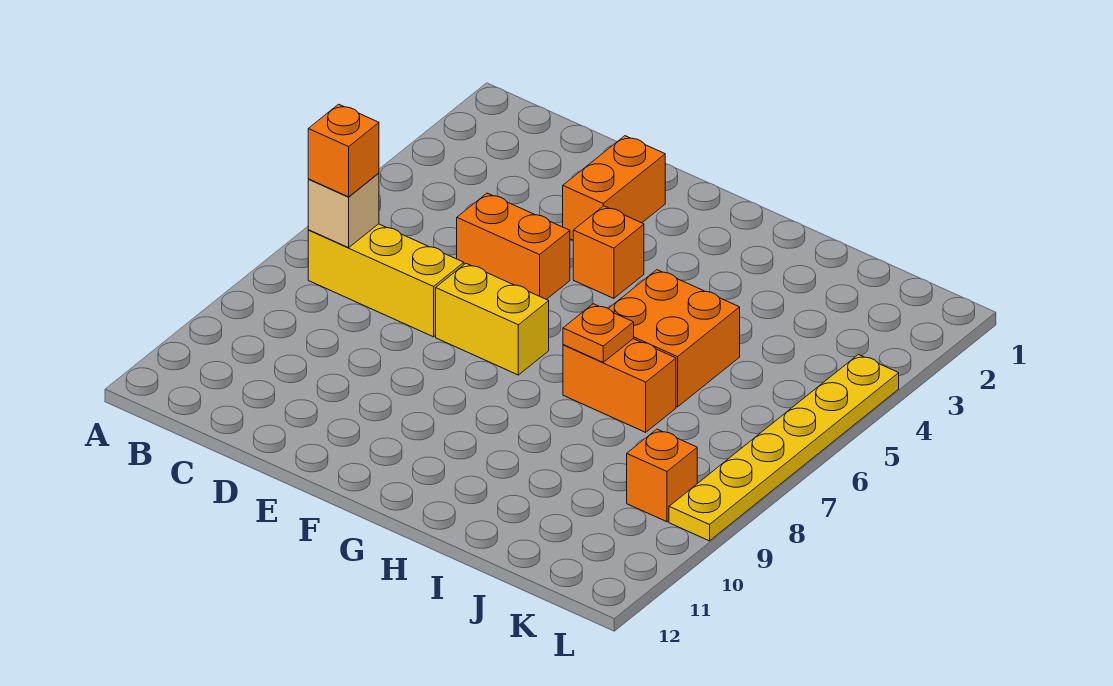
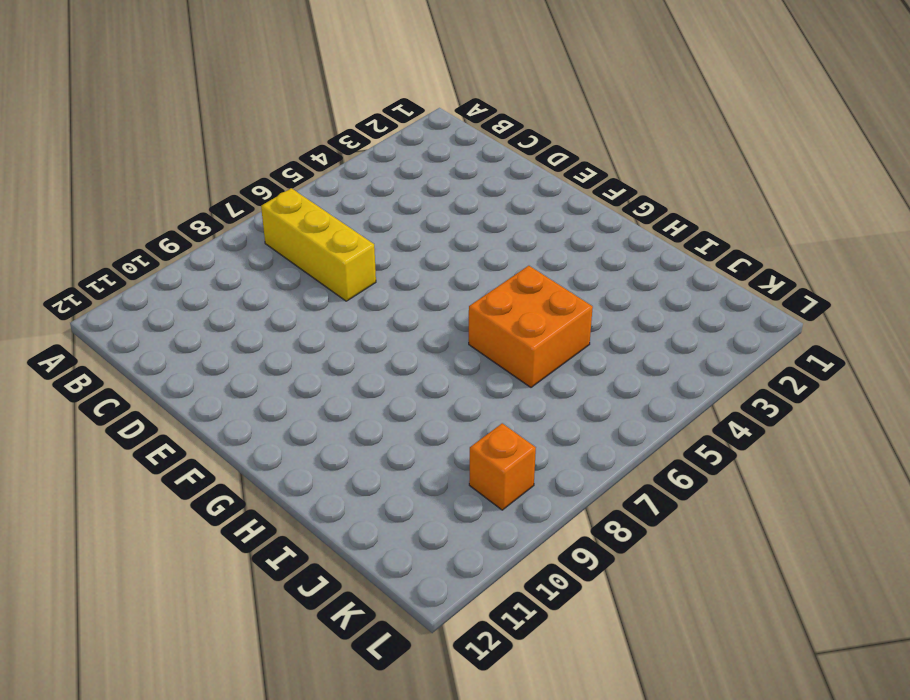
none -> orange brick D5:E5 level 1
none -> orange brick E2:E3 level 1
none -> yellow brick E7:F7 level 1

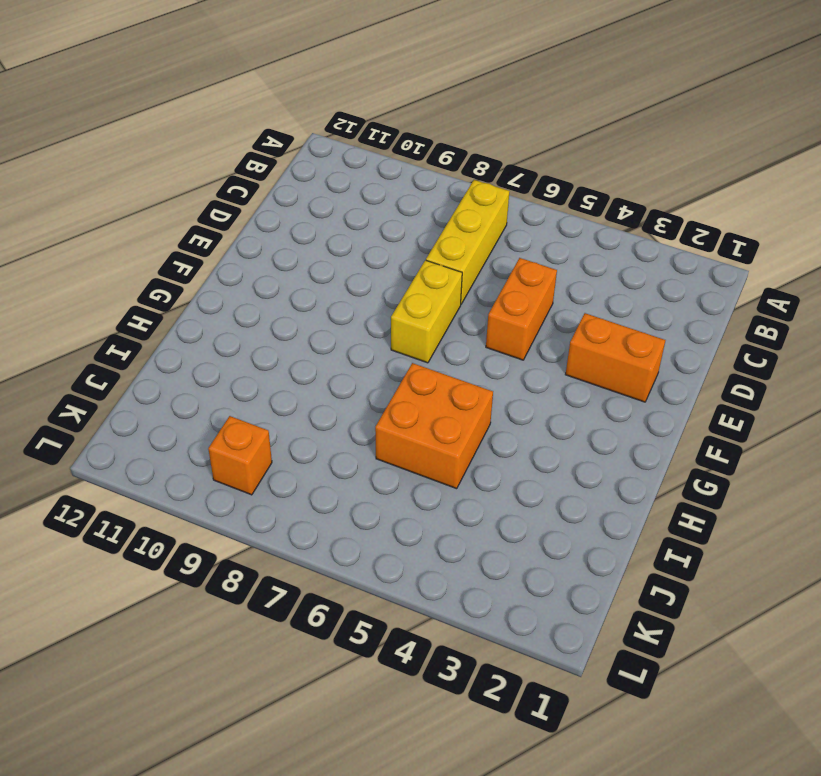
none -> orange brick F4 level 1
none -> orange brick H7:I7 level 1
none -> yellow plate L4:L9 level 1

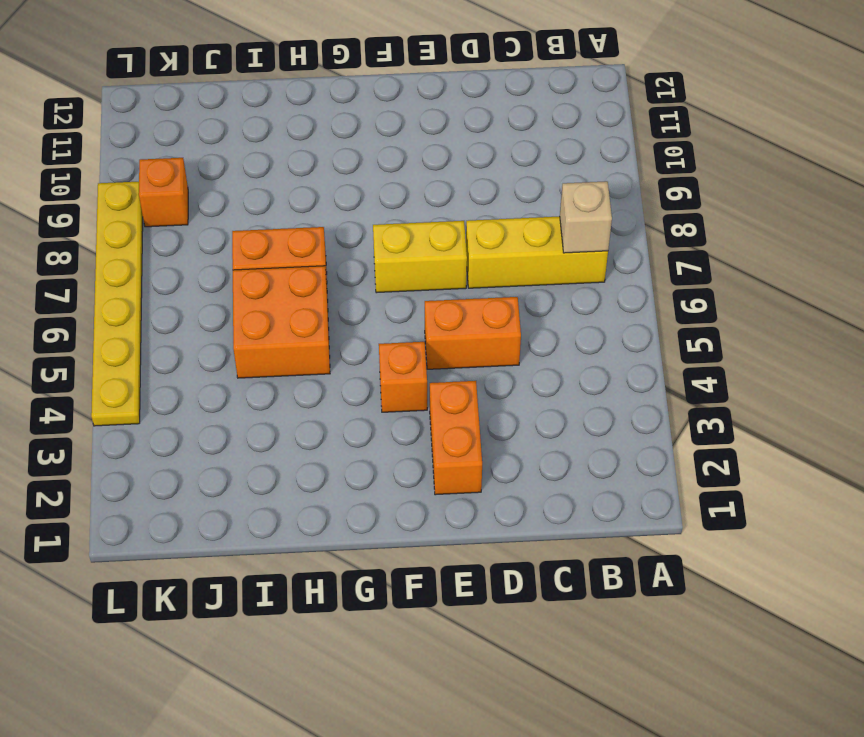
none -> orange plate H7 level 2
none -> orange brick B7 level 3

